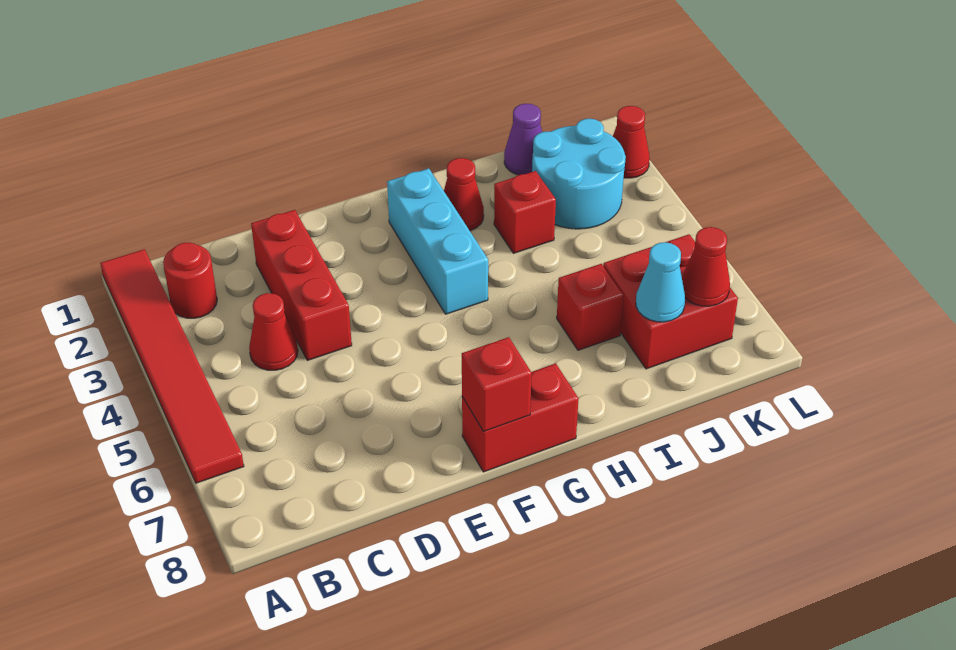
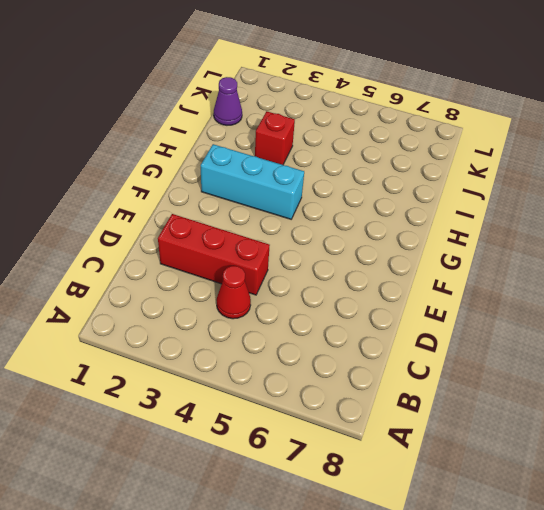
none -> red tile A1:A6 level 1
none -> red round brick B2 level 1
none -> red brick F8:G8 level 1

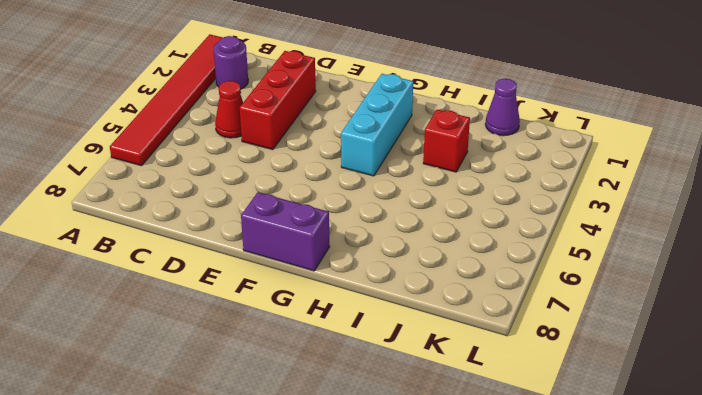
purple round brick B2 level 1 -> red round brick B2 level 1
purple brick F8:G8 level 1 -> red brick F8:G8 level 1
none -> red cone H2 level 1
none -> red brick I6 level 1
none -> cyan round brick J2:K3 level 1

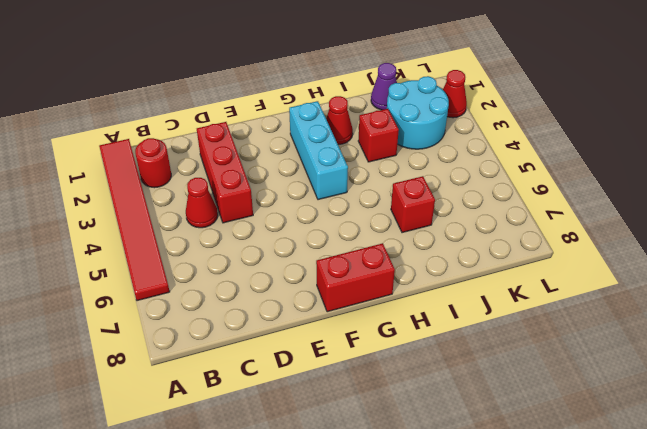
none -> red brick J6:K7 level 1
none -> red brick F8 level 2
none -> cyan cone J7 level 2

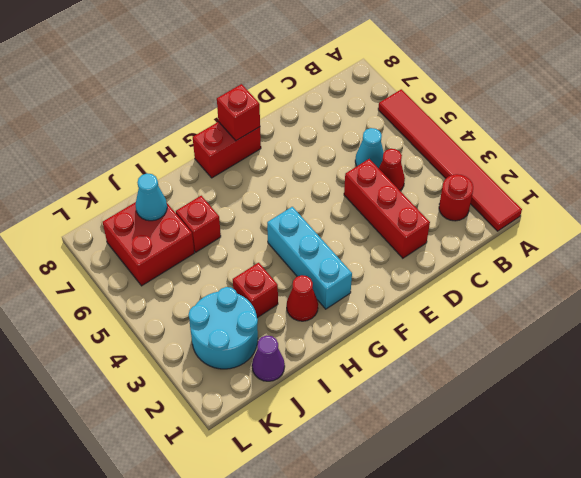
cyan cone C5 level 1 -> none
none -> red cone L2 level 1
none -> red cone K7 level 2

